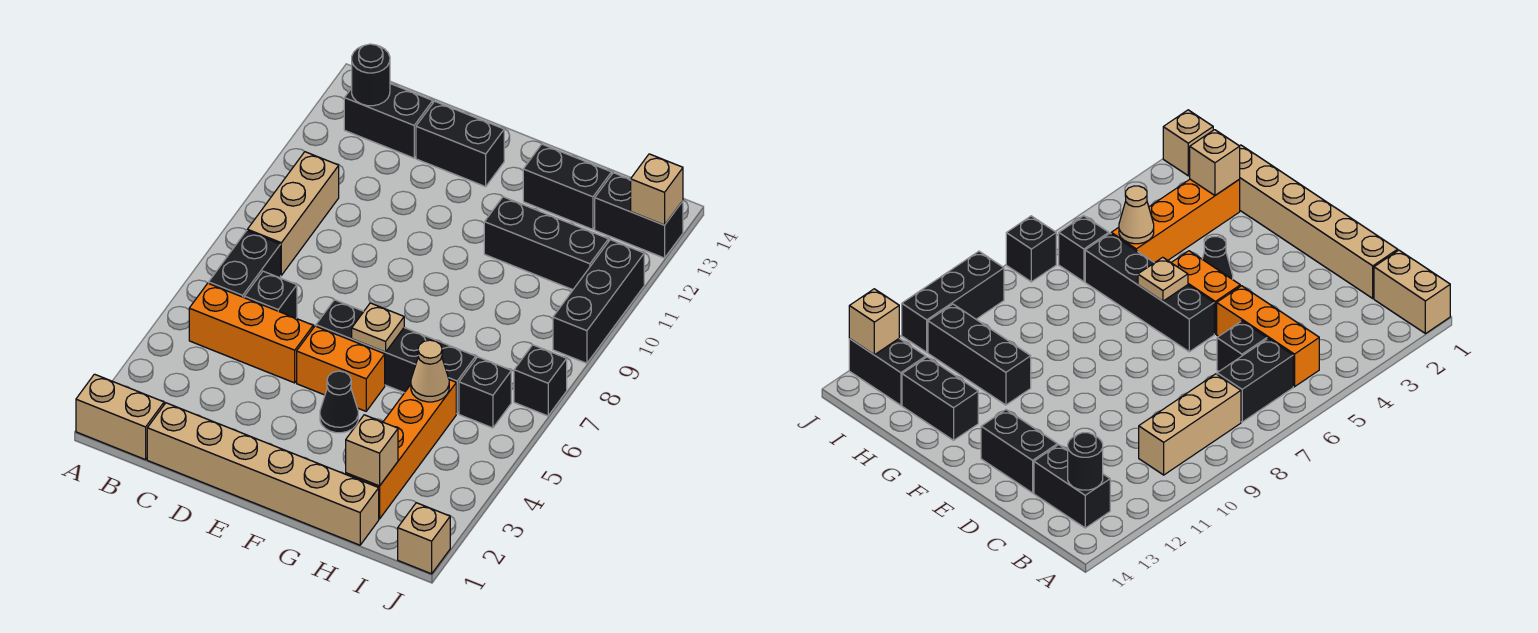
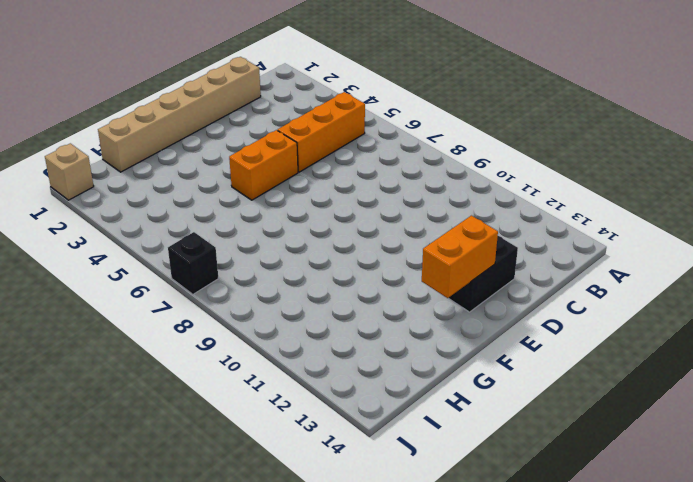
orange brick E13:F13 level 2 -> none
none -> tan brick A1:B1 level 1
none -> black brick B6:B7 level 1
none -> tan brick B8:B10 level 1

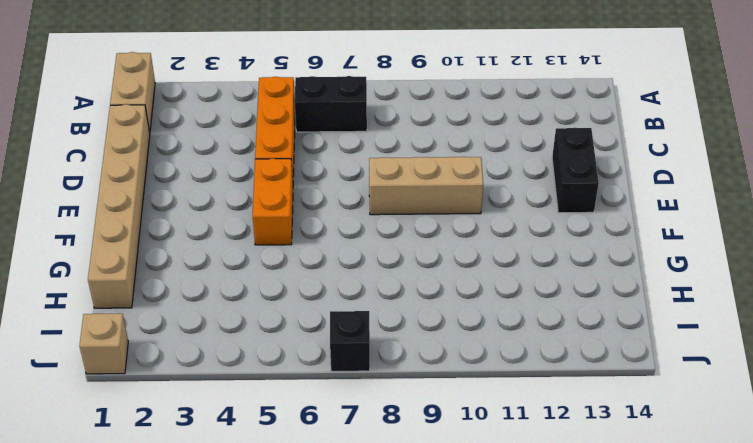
tan brick E8:E10 level 1 -> tan brick B8:B10 level 1
none -> black brick B13:C13 level 1
none -> black brick C6 level 1
none -> black brick E6:H6 level 1

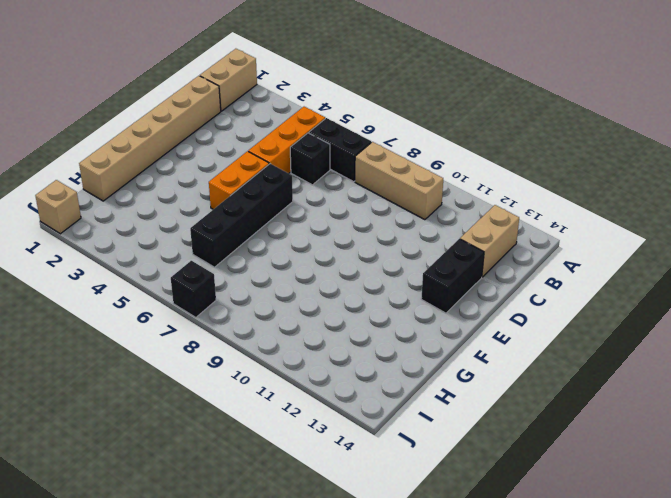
tan brick B13:C13 level 1 -> black brick B13:C13 level 1
none -> black cone F4 level 1
none -> black brick G11:I11 level 1
none -> black brick G13:H13 level 1

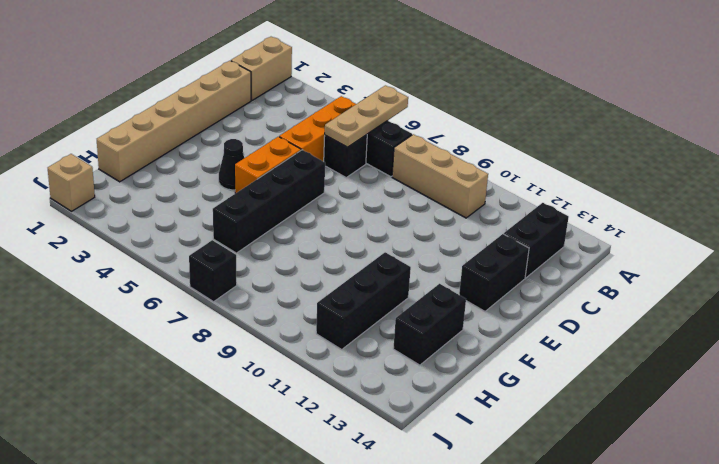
tan plate A6:C6 level 2 -> none
none -> orange brick H2:H5 level 1
none -> black brick I6 level 1
none -> black brick I13:J13 level 1

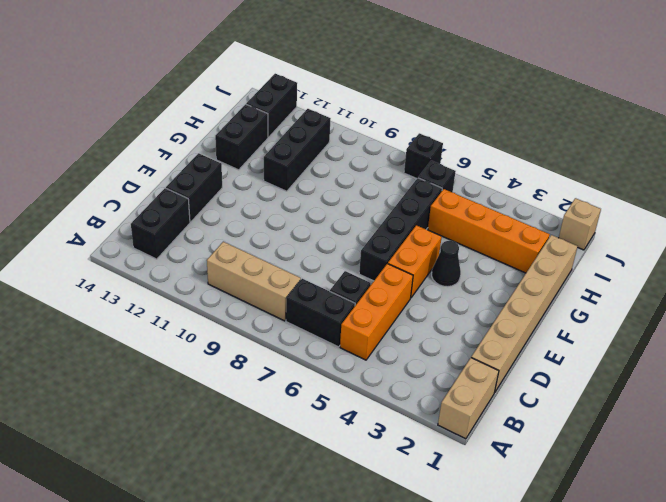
none -> black brick J9:J11 level 1
none -> black round brick B13 level 2
none -> tan plate F6 level 2

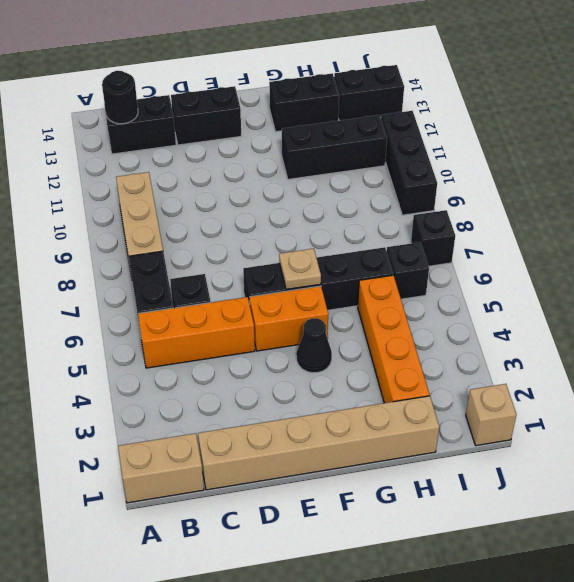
none -> tan brick H2 level 2
none -> tan cone H5 level 2
none -> tan brick J13 level 2

